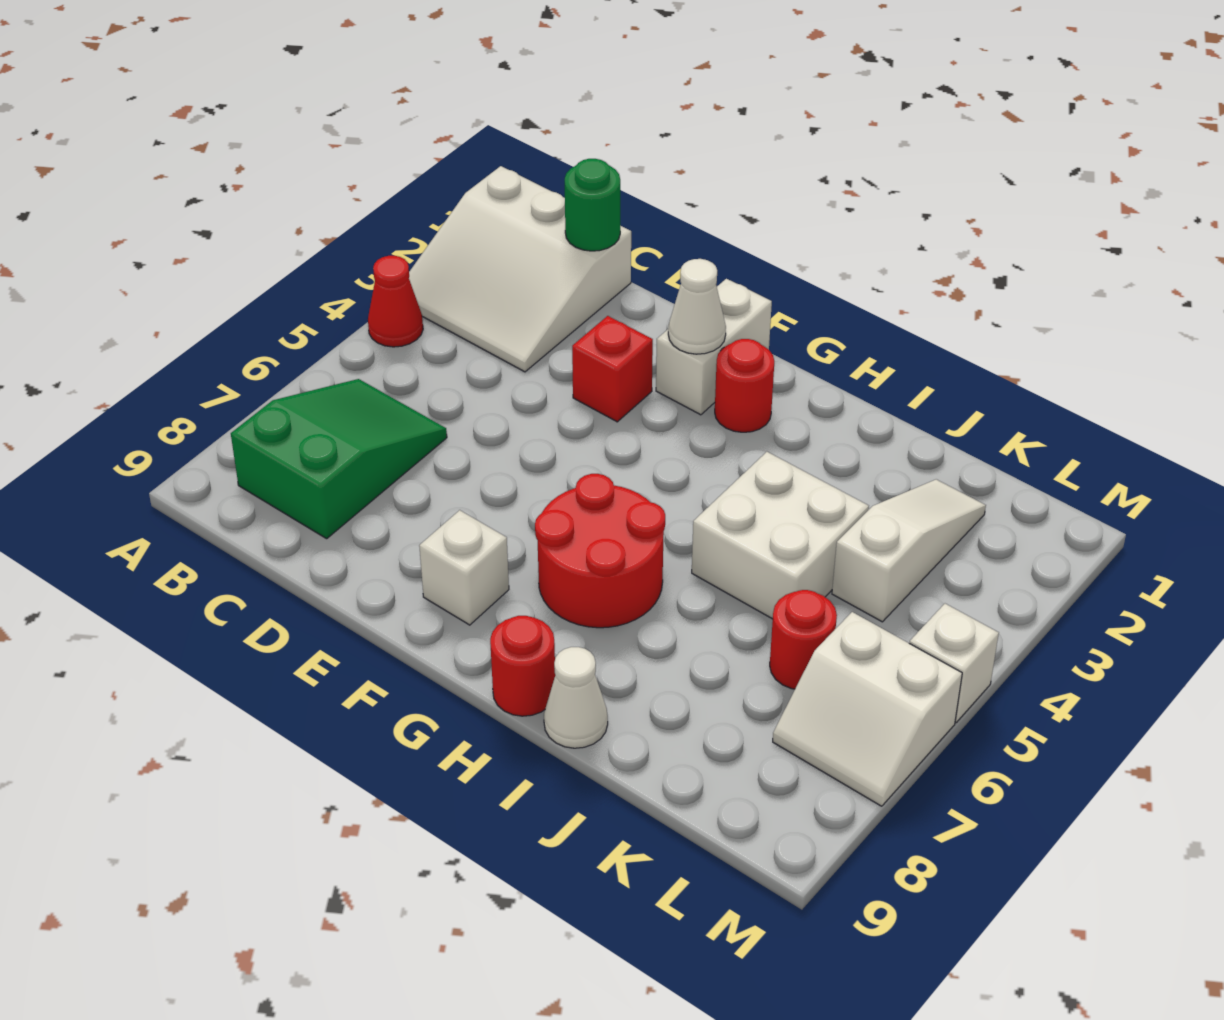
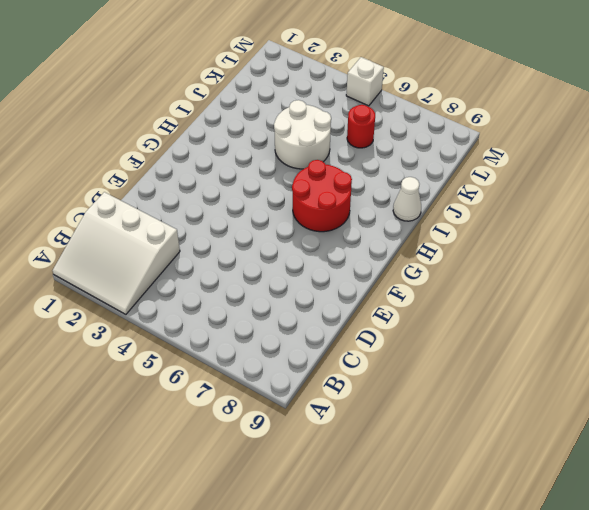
white slope A1:C3 level 1 top C -> white slope A1:C3 level 1 top 1
white round brick I4:J5 level 1 -> white brick I4:J5 level 1
none -> red cone A4 level 1
none -> green slope B6:C8 level 1 top 8
none -> red brick E3 level 1

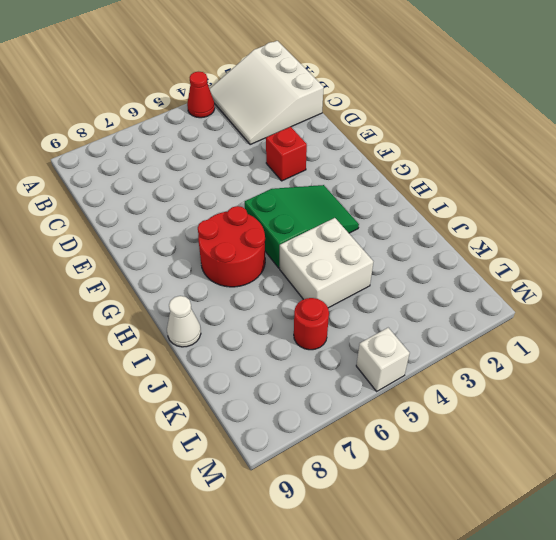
green slope G3:H5 level 1 top 5 -> green slope B6:C8 level 1 top 8
none -> white brick F1:F2 level 1
none -> white brick F8 level 1
none -> red round brick G2 level 1

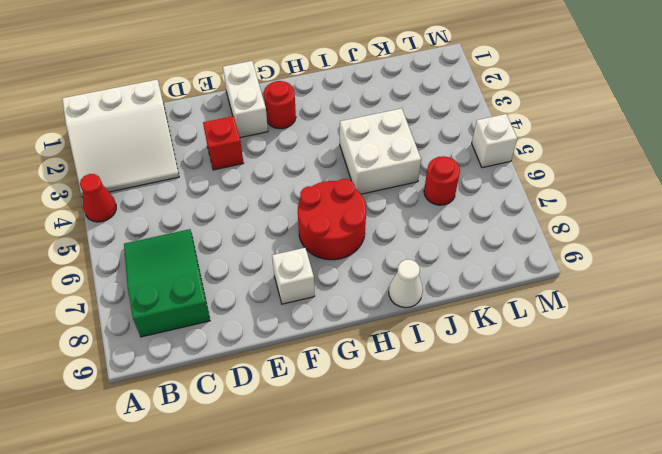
none -> red round brick H9 level 1
none -> white slope K2:K4 level 1 top 4
none -> white slope L6:M7 level 1 top 6

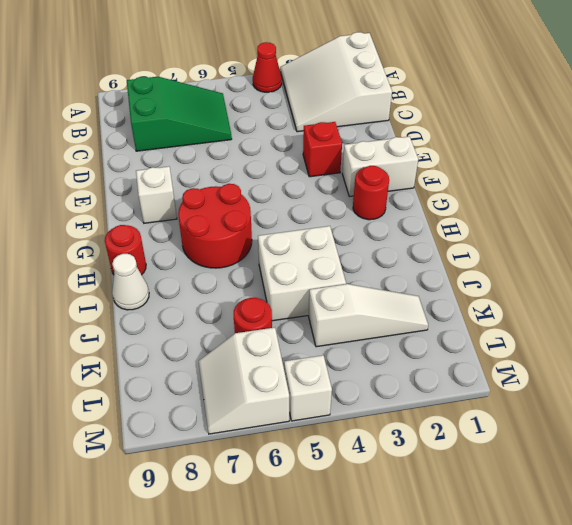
none -> green round brick C1 level 2
none -> white cone F2 level 2

